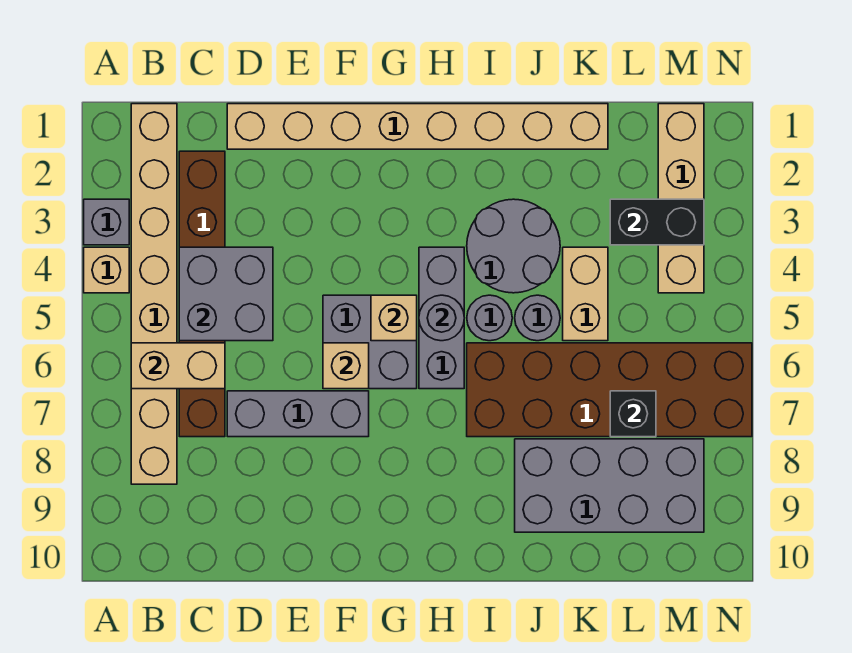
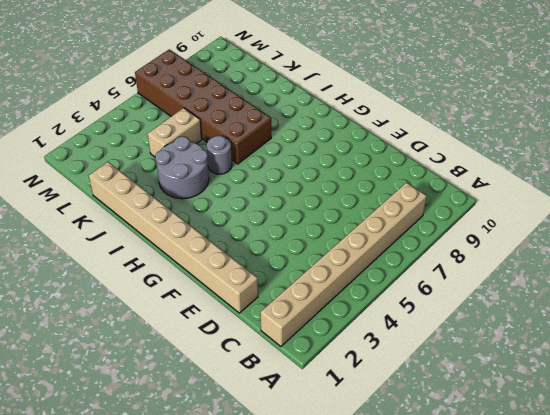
none -> grey brick A3 level 1
none -> tan brick A4 level 1
none -> brown brick C2:C7 level 1

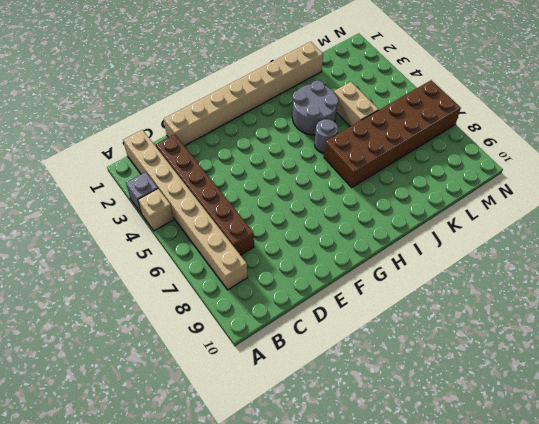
none -> grey brick D7:F7 level 1
none -> grey brick F5:G6 level 1
none -> grey brick H4:H6 level 1

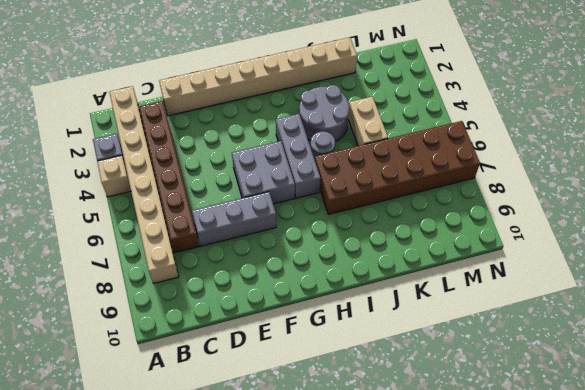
none -> grey round brick J5 level 1
none -> grey brick J8:M9 level 1
none -> tan brick M1:M4 level 1

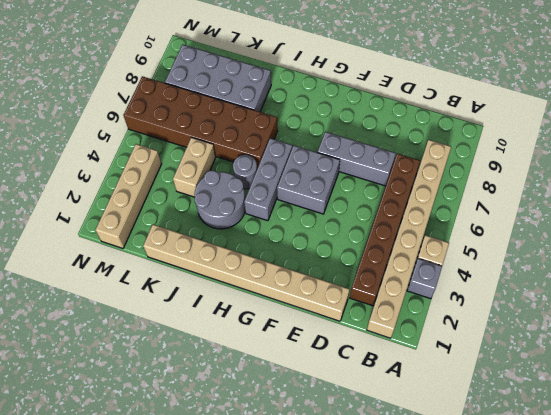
none -> grey round brick J5 level 1
none -> tan brick B6:C6 level 2
none -> grey brick C4:D5 level 2

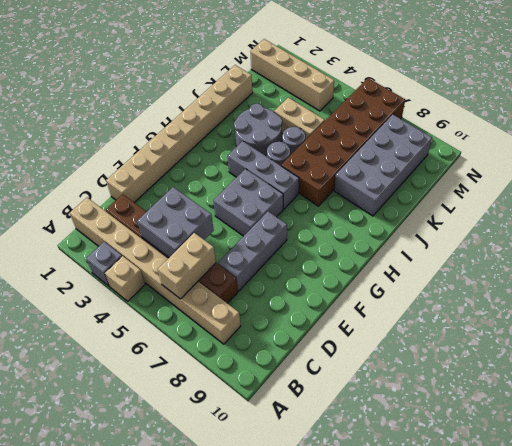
none -> tan brick F6 level 2
none -> tan brick G5 level 2
none -> grey round brick H5 level 2

